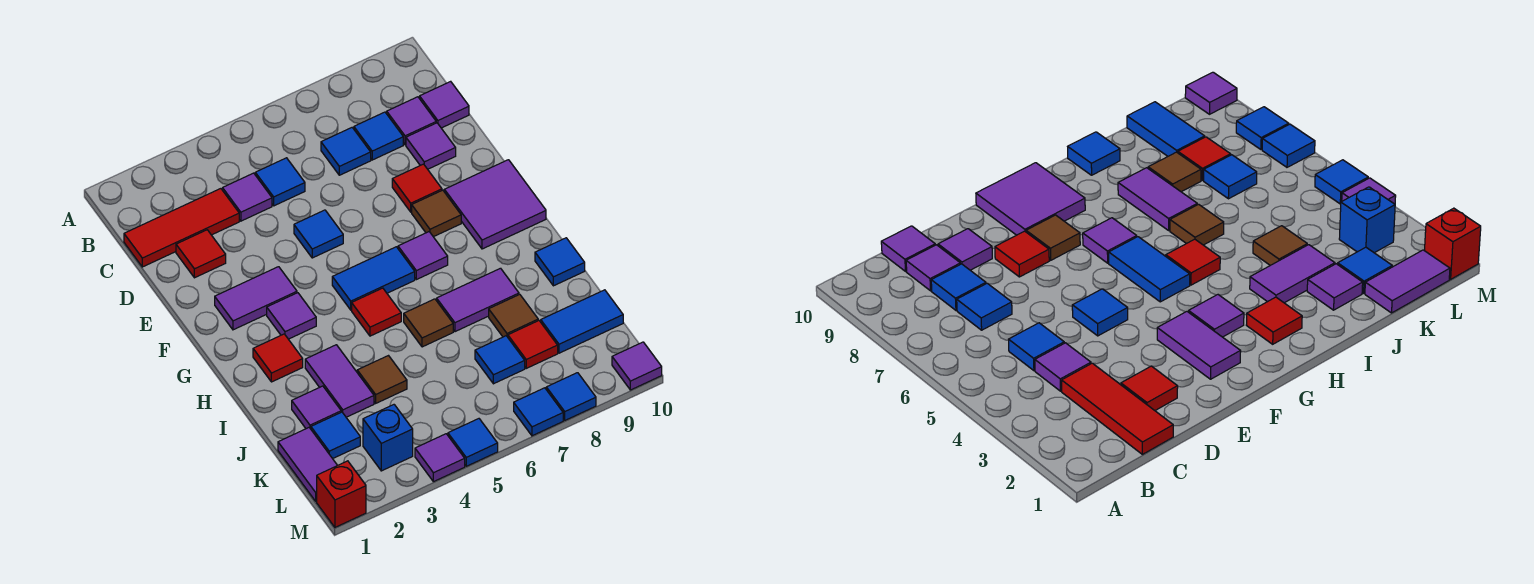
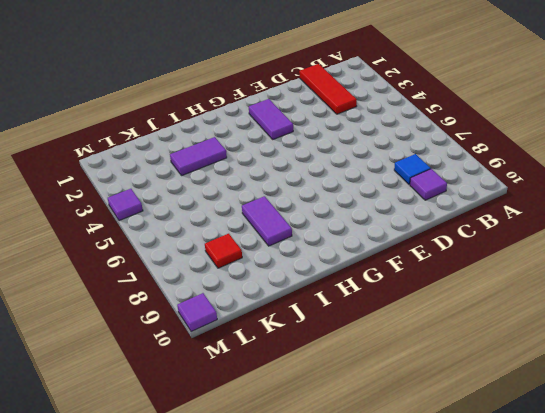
none -> purple tile C4 level 1
none -> blue tile C5 level 1
none -> blue tile C7 level 1
none -> purple tile C10 level 1

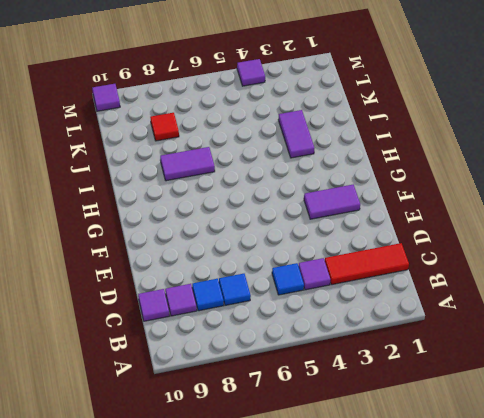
none -> red tile D2 level 1
none -> purple tile D9 level 1
none -> blue tile E5 level 1
none -> red tile E8 level 1

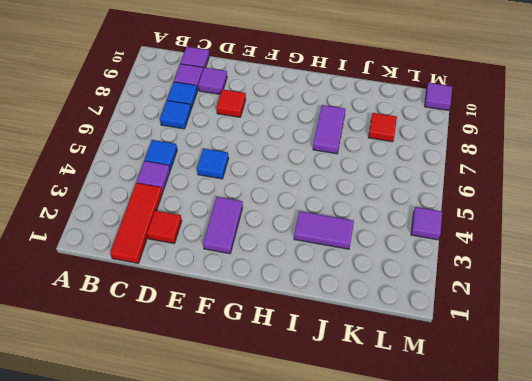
none -> brown tile F8 level 1
none -> purple tile F9:G10 level 1
none -> purple tile G3 level 1
none -> blue tile G5:G6 level 1

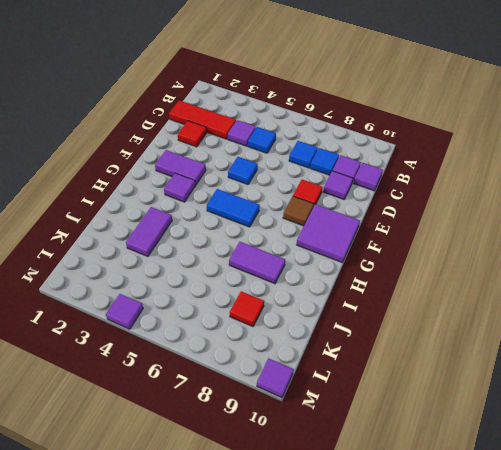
none -> purple tile G7 level 1
none -> red tile H2 level 1
none -> red tile H5 level 1
none -> brown tile I6 level 1

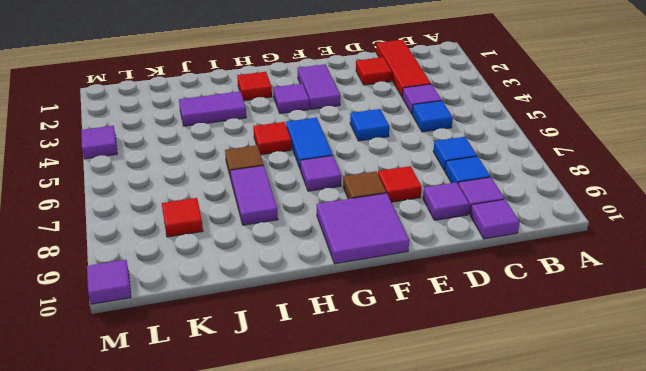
none -> blue tile I10 level 1
none -> purple tile J2 level 1
none -> brown tile J4 level 1
none -> brown tile J8 level 1

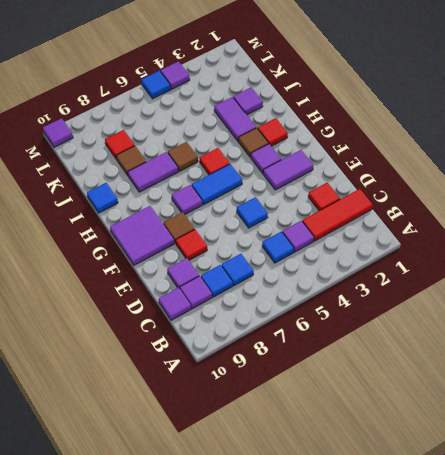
brown tile H3 level 1 -> brown tile J4 level 1
none -> purple tile K1:L1 level 1
none -> blue tile K2 level 1
none -> blue tile K7 level 1
none -> blue tile K9:K10 level 1

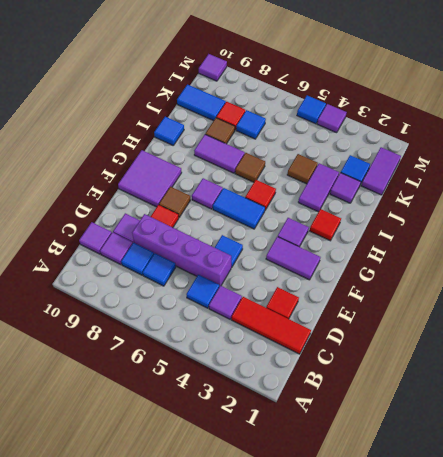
purple brick D5:D8 level 1 -> none
none -> blue brick L3 level 1
none -> red brick M1 level 1
none -> blue tile M7 level 1
none -> blue tile M8 level 1

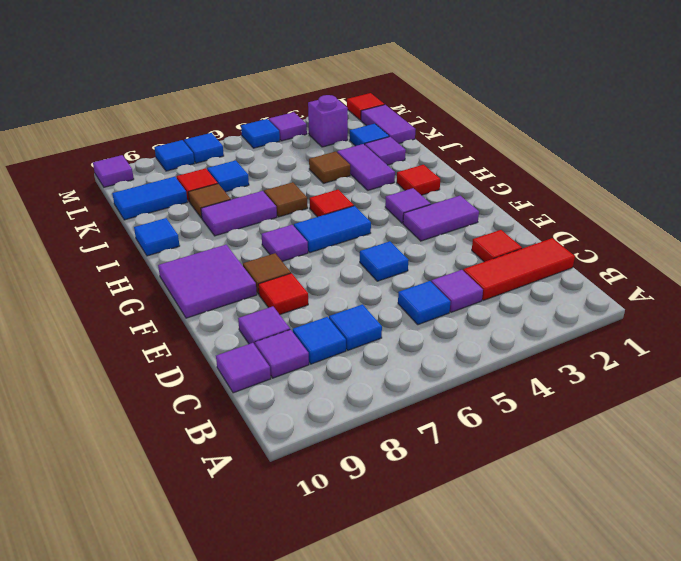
purple brick L3 level 1 -> blue brick L3 level 1
red tile M1 level 1 -> red brick M1 level 1

